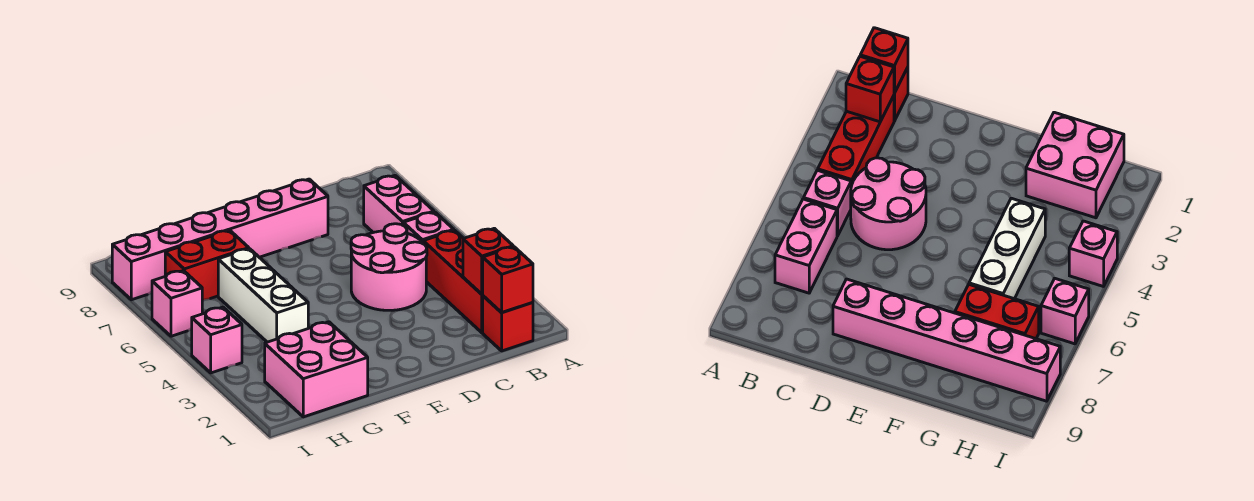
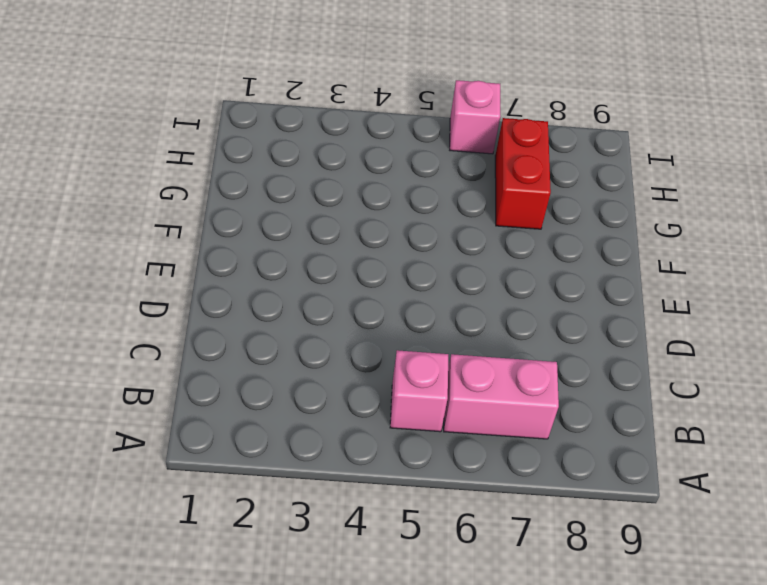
none -> red brick B1 level 1
none -> red brick B2:B4 level 1
none -> pink round brick C4:D5 level 1

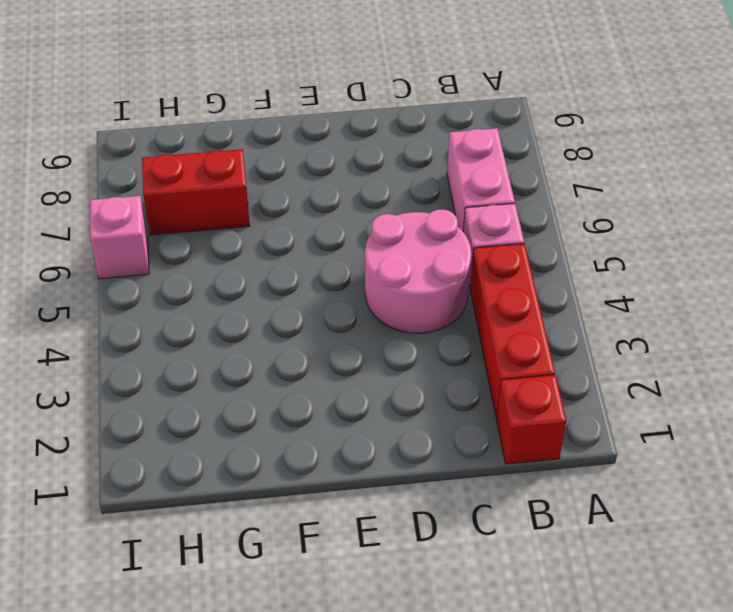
none -> pink brick D8:I8 level 1
none -> pink brick G1:H2 level 1
none -> white brick G4:G6 level 1

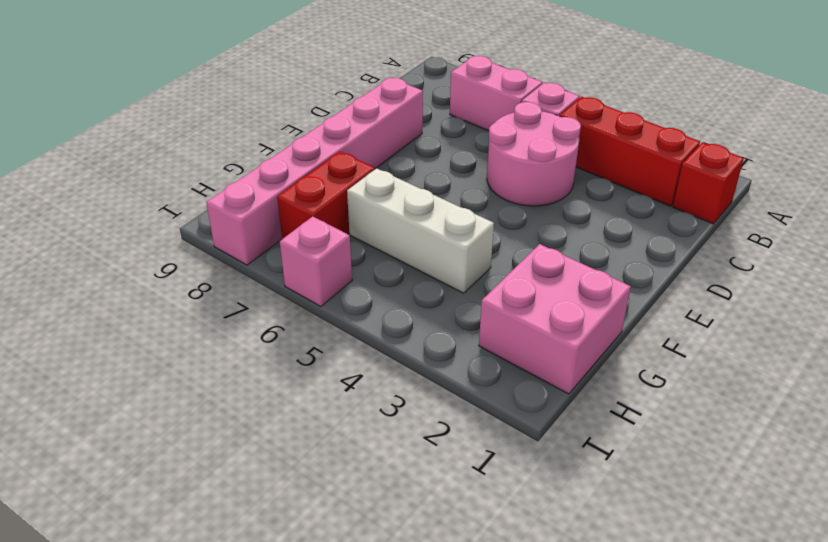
none -> pink brick I4 level 1
none -> red brick B1 level 2
none -> red brick B2 level 2

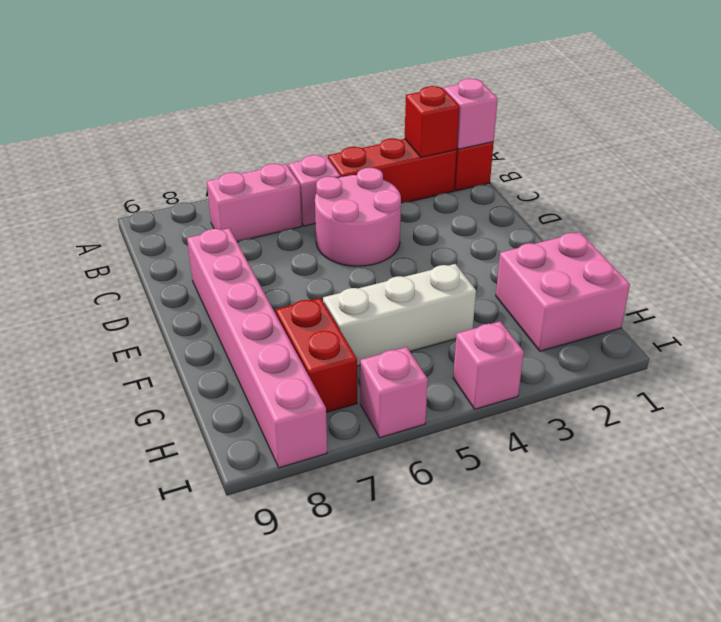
pink brick B1 level 2 -> red brick B1 level 2

